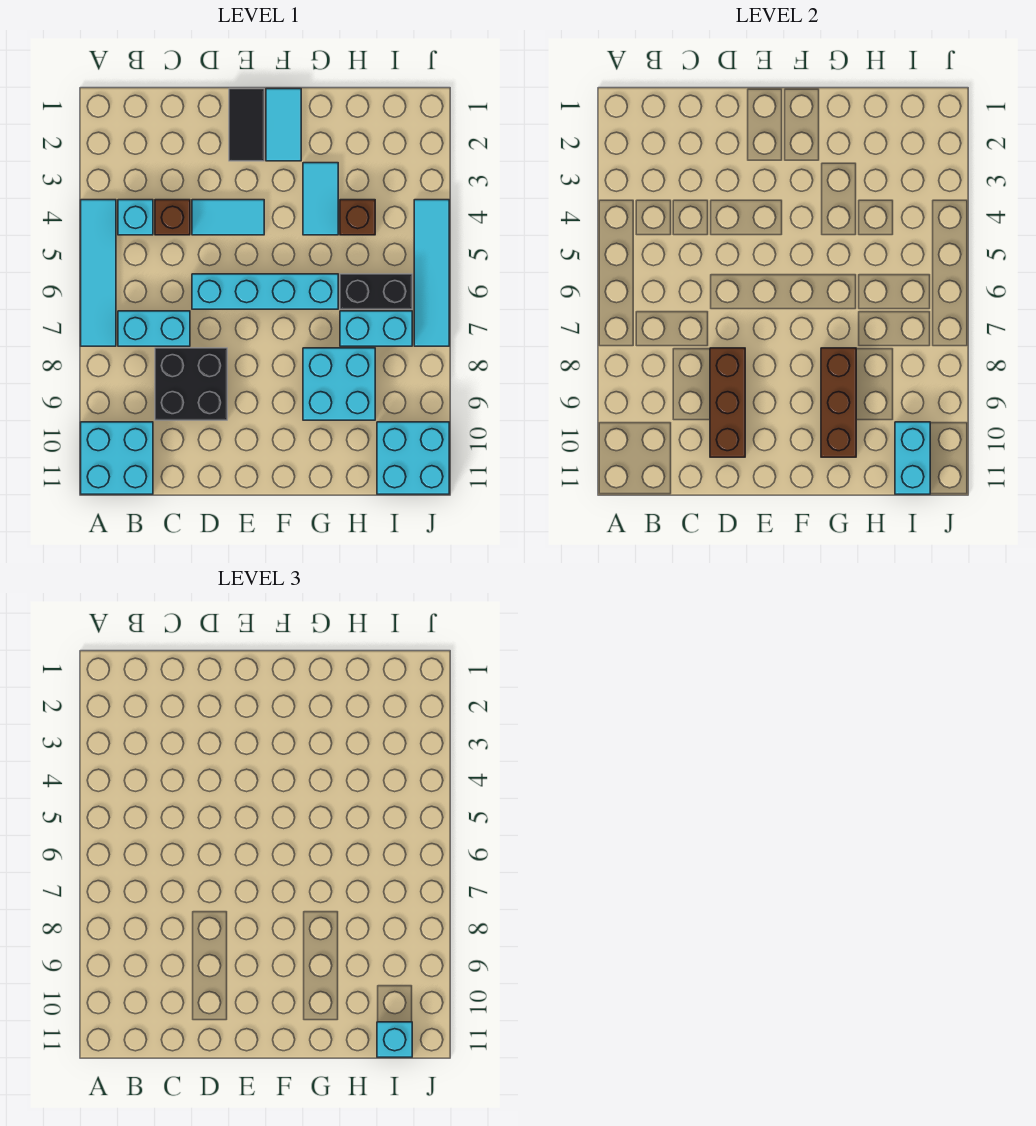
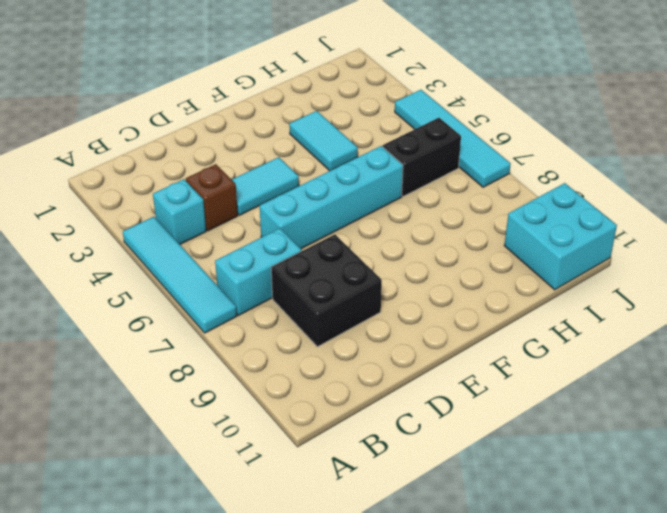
none -> cyan brick A10:B11 level 1
none -> black tile E1:E2 level 1
none -> cyan tile F1:F2 level 1

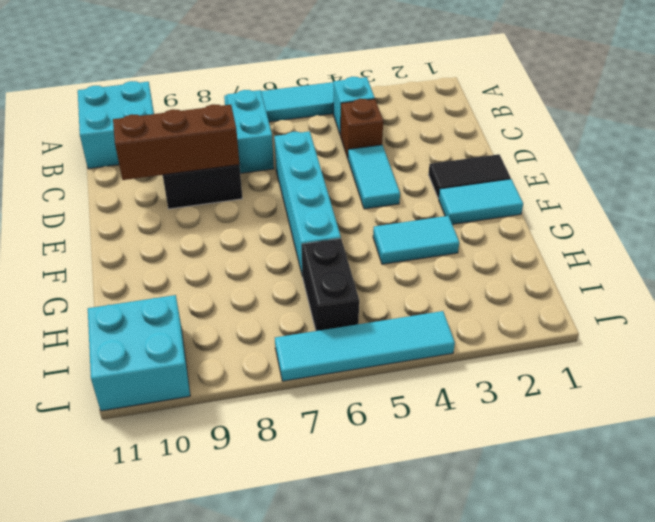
none -> cyan brick G8:H9 level 1
none -> brown brick H4 level 1
none -> cyan brick H7:I7 level 1

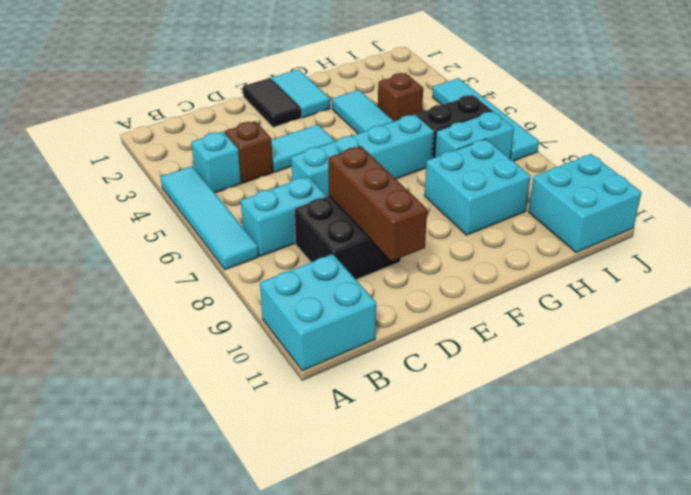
none -> brown brick G8:G10 level 2
none -> cyan brick I10:I11 level 2
none -> cyan brick I11 level 3

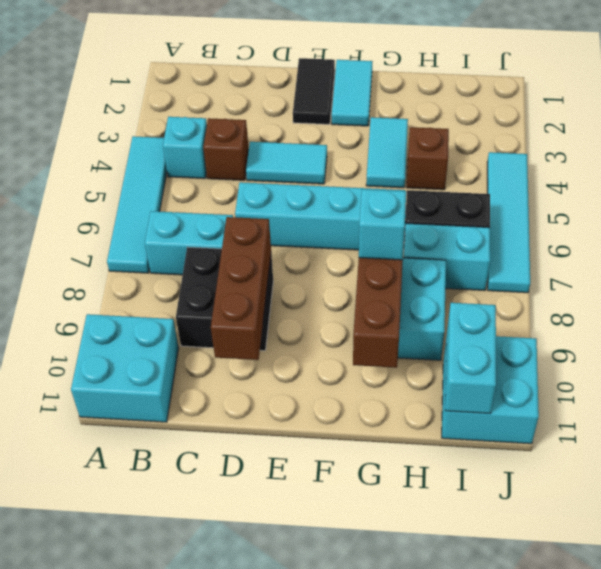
cyan brick G8 level 3 -> cyan brick I11 level 3

